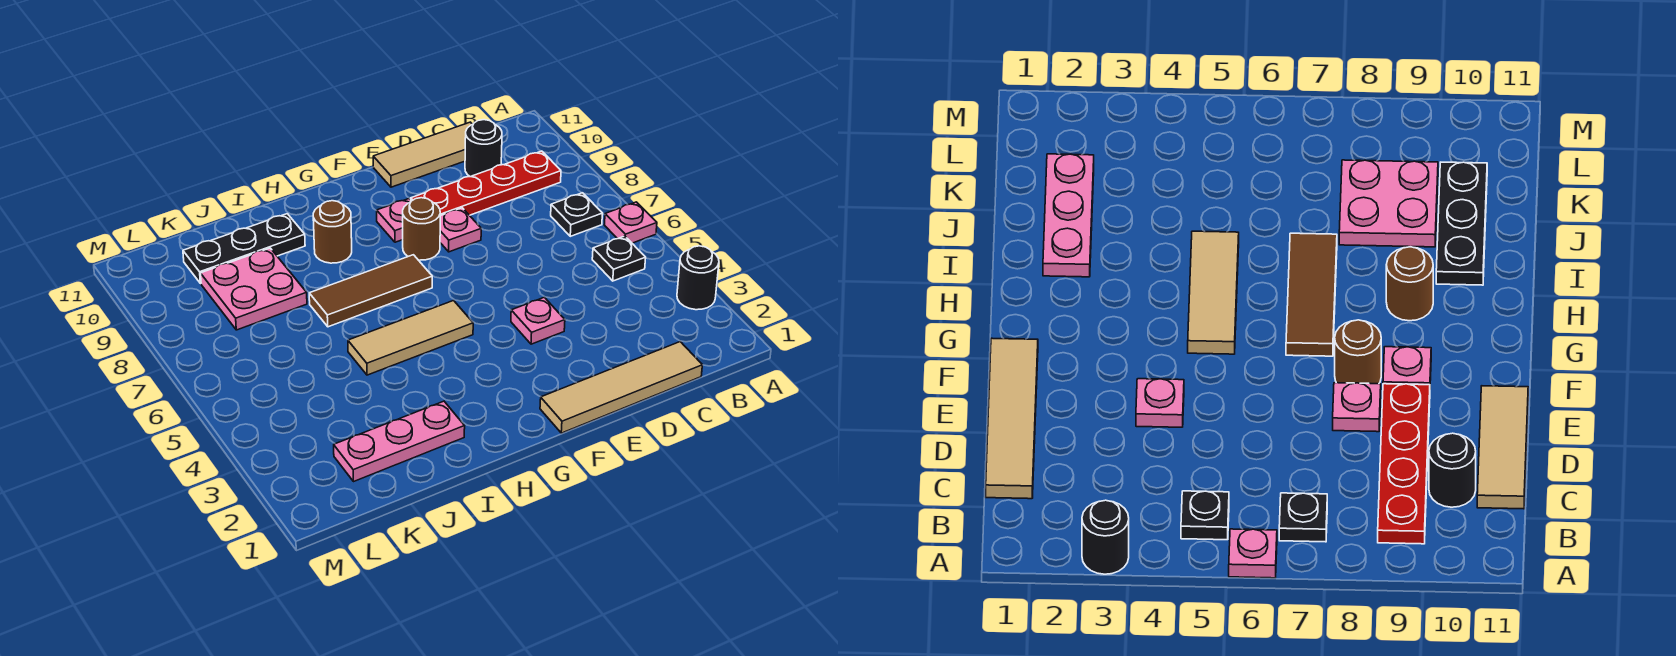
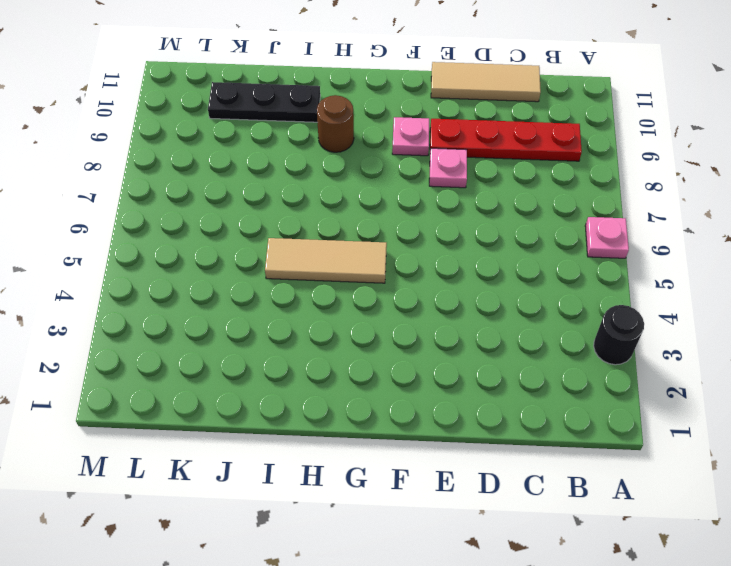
none -> black plate B5 level 1
none -> black plate B7 level 1
none -> tan tile C1:F1 level 1

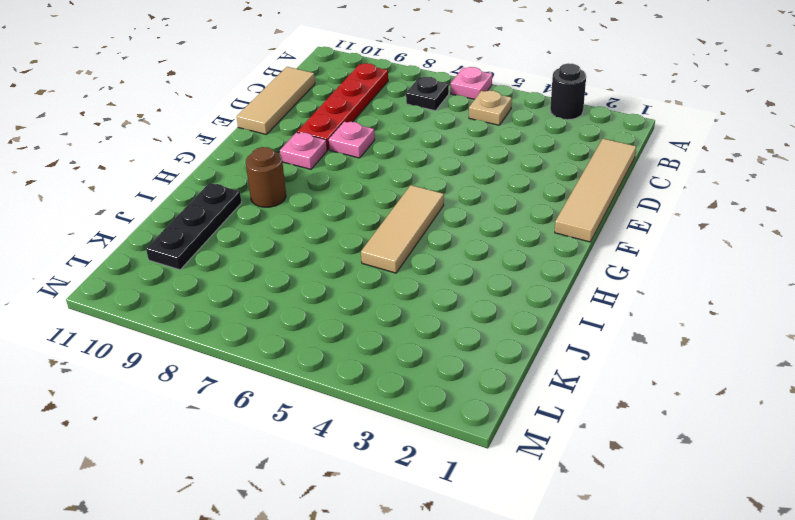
tan plate B5 level 1 -> black plate B5 level 1
none -> black round brick C10 level 1
none -> pink plate E4 level 1
none -> brown round brick F8 level 1

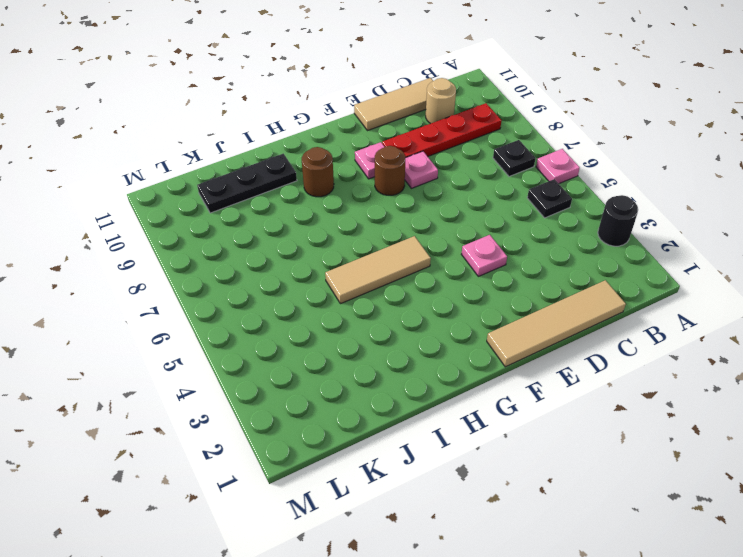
tan round brick C10 level 1 -> black round brick C10 level 1
none -> brown tile G7:I7 level 1
none -> pink plate I2:K2 level 1
none -> pink plate J8:K9 level 1

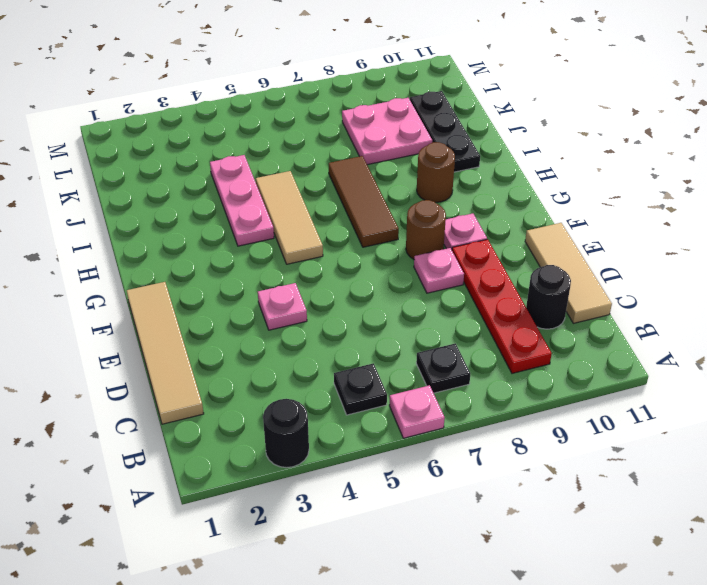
pink plate H4:J4 level 1 -> pink plate I2:K2 level 1

